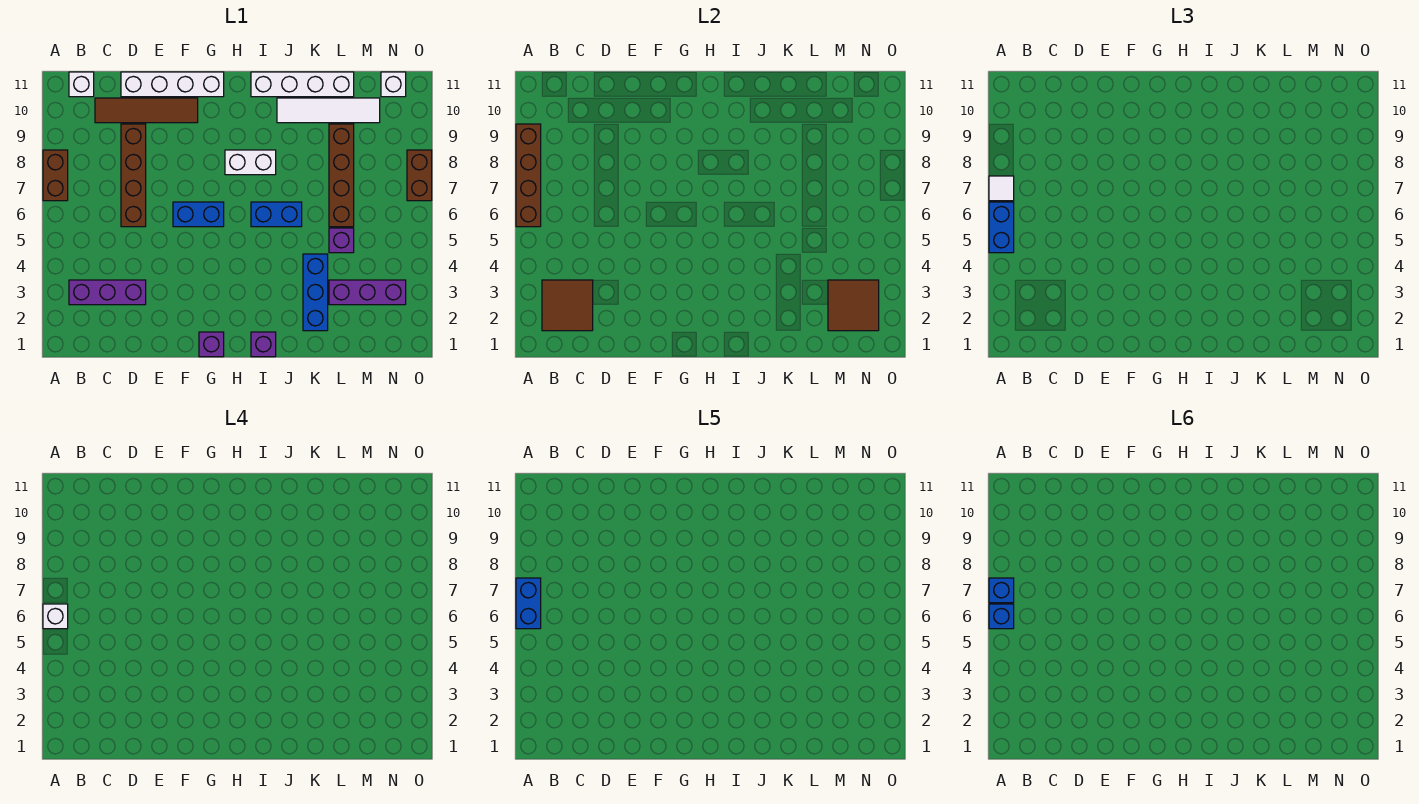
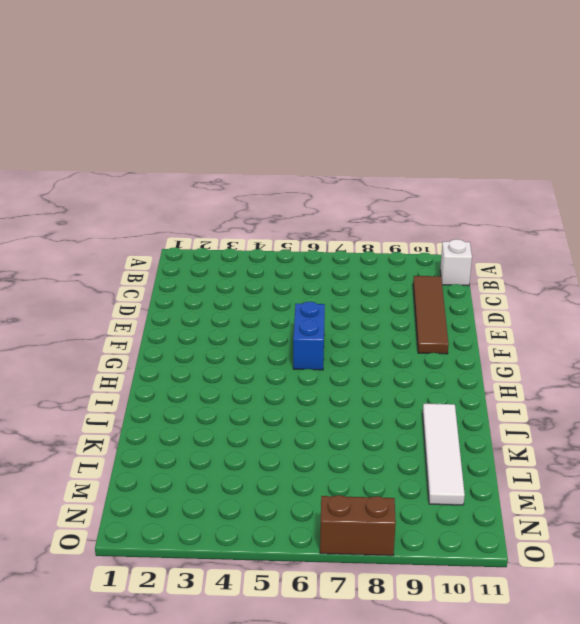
none -> brown brick A7:A8 level 1
none -> purple brick B3:D3 level 1
none -> brown brick D6:D9 level 1

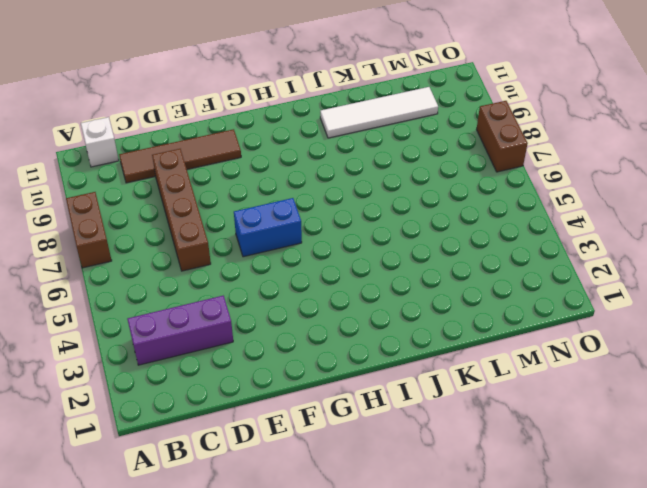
none -> white brick D11:G11 level 1
none -> purple brick G1 level 1
none -> white brick H8:I8 level 1

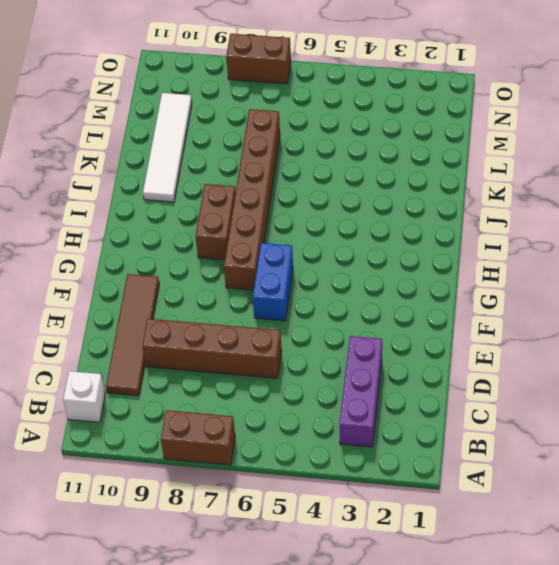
brown brick G7:L7 level 1 -> brown brick L6:L9 level 1
brown brick H8:I8 level 1 -> white brick H8:I8 level 1
none -> white brick D11:G11 level 1
none -> purple brick G1 level 1
none -> purple brick I1 level 1

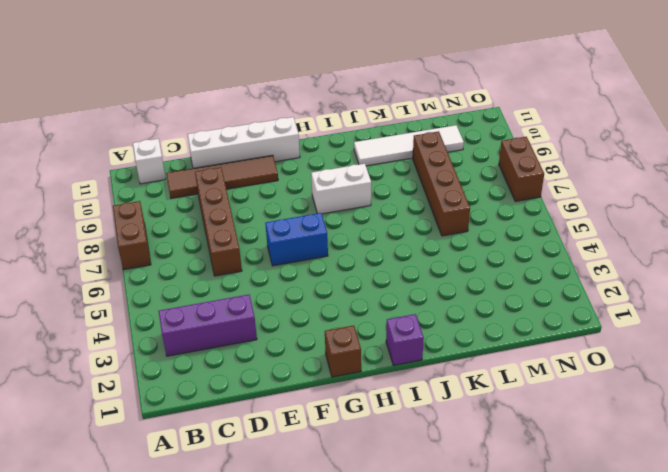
brown brick G1 level 1 -> purple brick G1 level 1
none -> blue brick I6:J6 level 1
none -> white brick I11:L11 level 1
none -> blue brick K2:K4 level 1

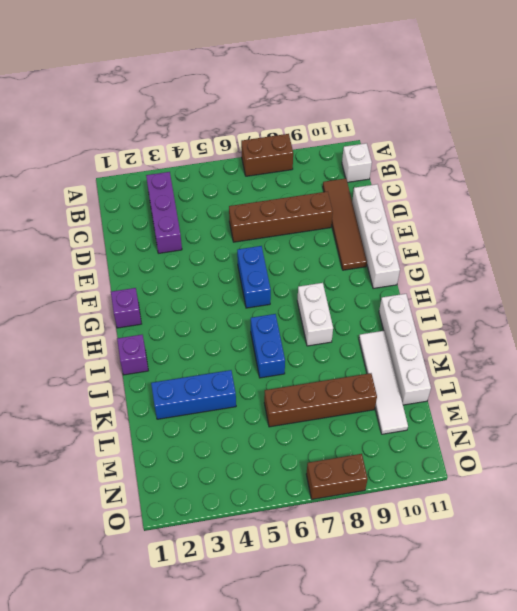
none -> purple brick L3:N3 level 1
none -> purple brick L5 level 1
none -> white brick N11 level 1

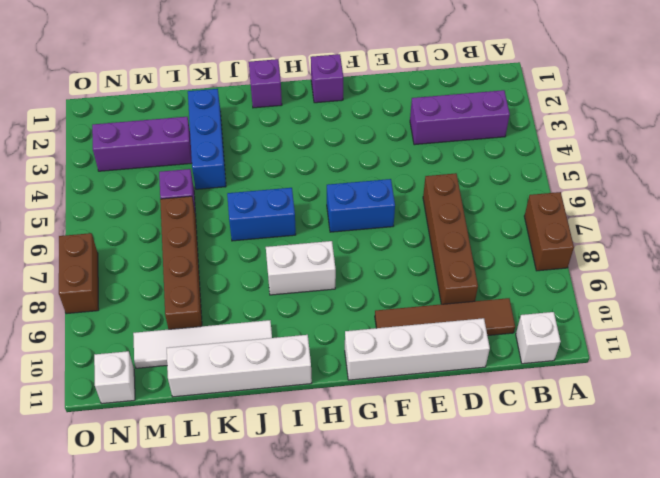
none -> brown brick A6:A9 level 2
none -> brown tile B2:C3 level 2
none -> brown tile M2:N3 level 2

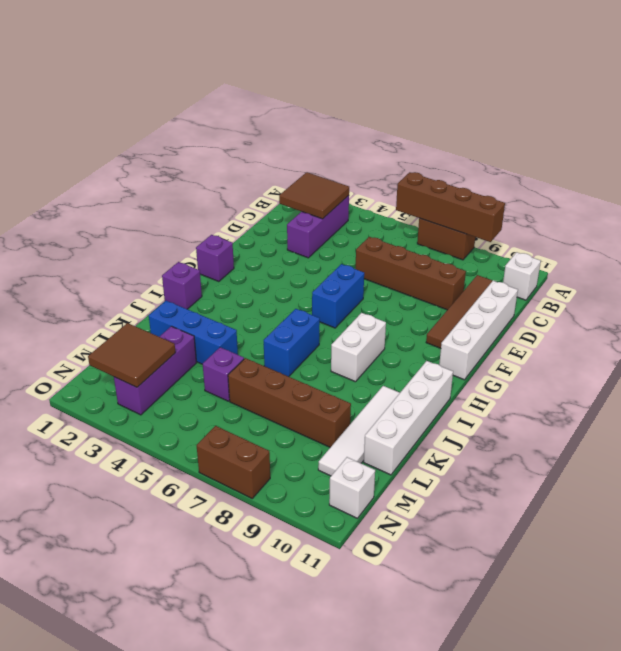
none -> blue brick A5:A6 level 3
none -> white tile A7 level 3
none -> white brick A6 level 4

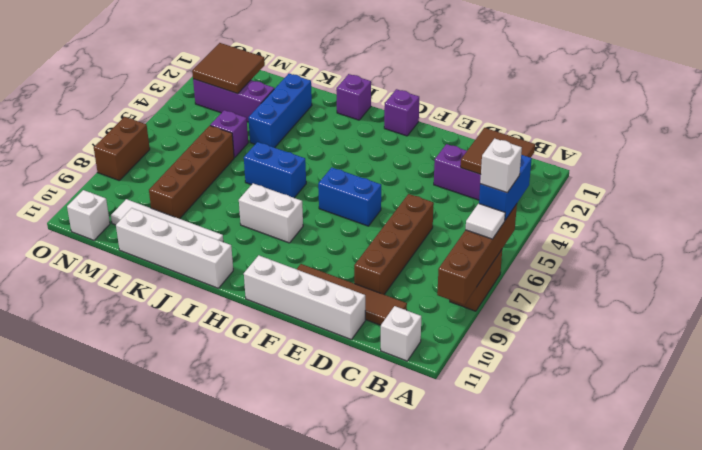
none -> blue brick A6:A7 level 5
none -> blue brick A6 level 6
none -> blue brick A7 level 6

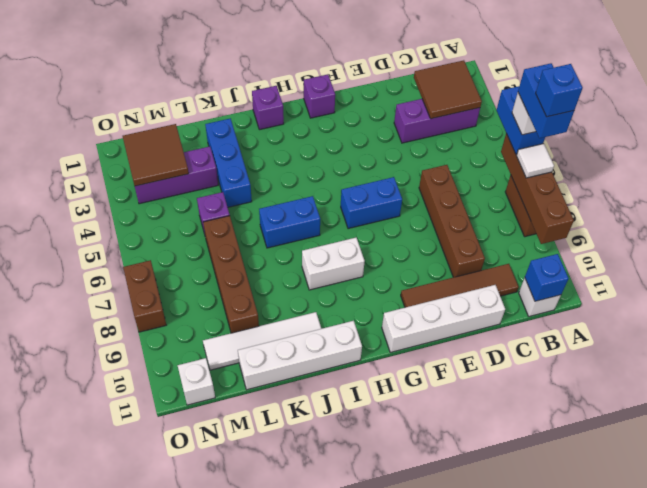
blue brick B11 level 2 -> blue brick A6 level 6

